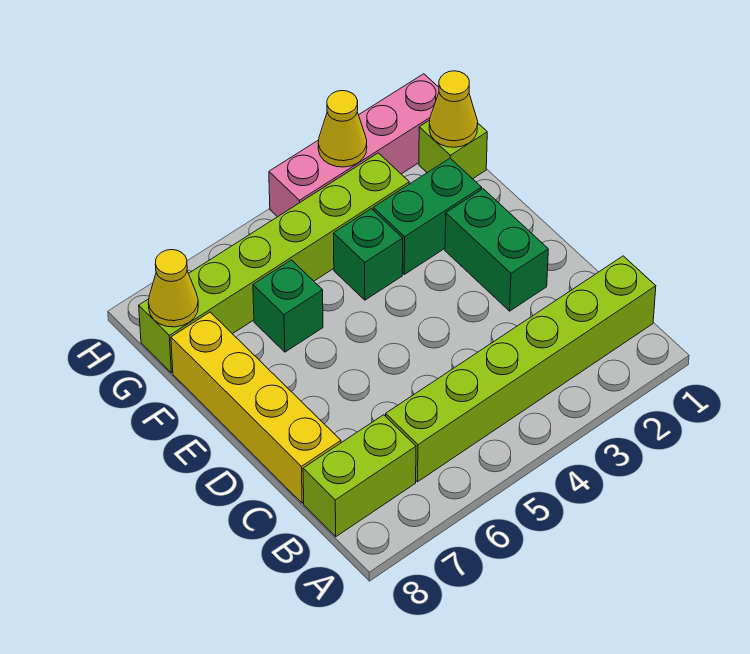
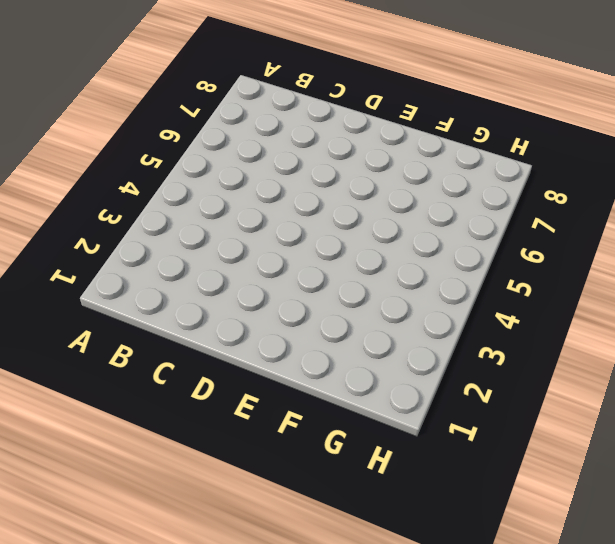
none -> lime brick B1:B6 level 1
none -> lime brick B7:B8 level 1
none -> yellow brick C8:F8 level 1

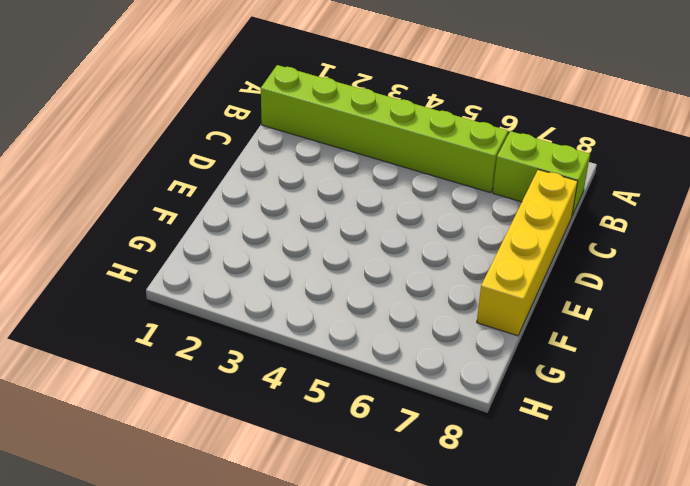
none -> green brick D2:E2 level 1
none -> green brick F2:F3 level 1
none -> green brick F4 level 1

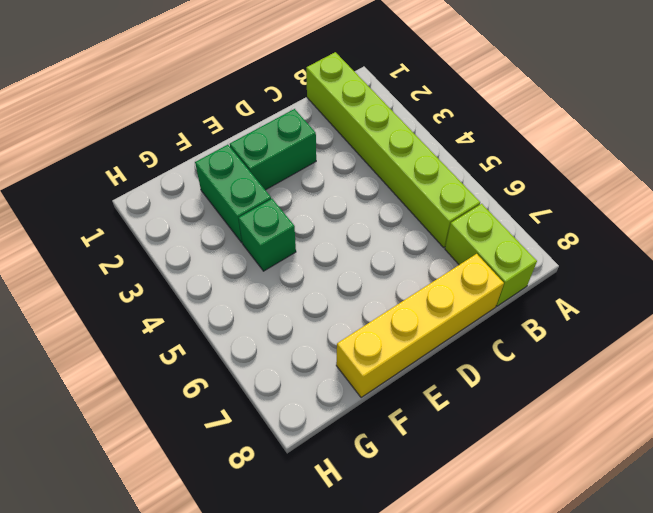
none -> green brick F6 level 1
none -> lime brick G1 level 1
none -> lime brick G3:G8 level 1

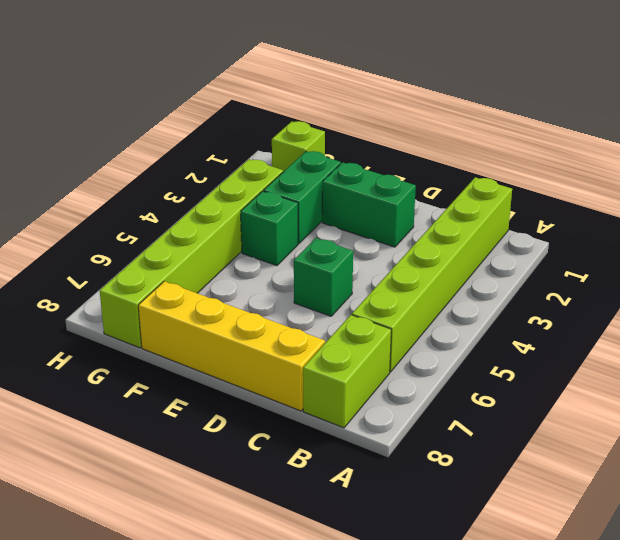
green brick D5 level 1 -> green brick F6 level 1
none -> pink brick H1:H4 level 1
none -> yellow cone G1 level 2
none -> yellow cone G8 level 2

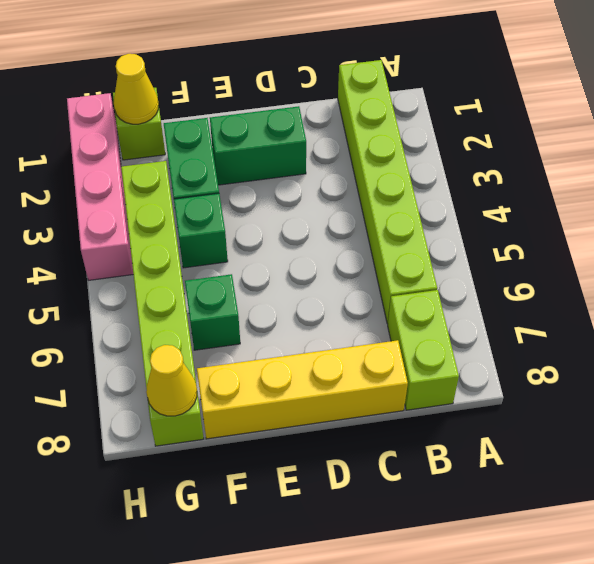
none -> yellow cone H3 level 2

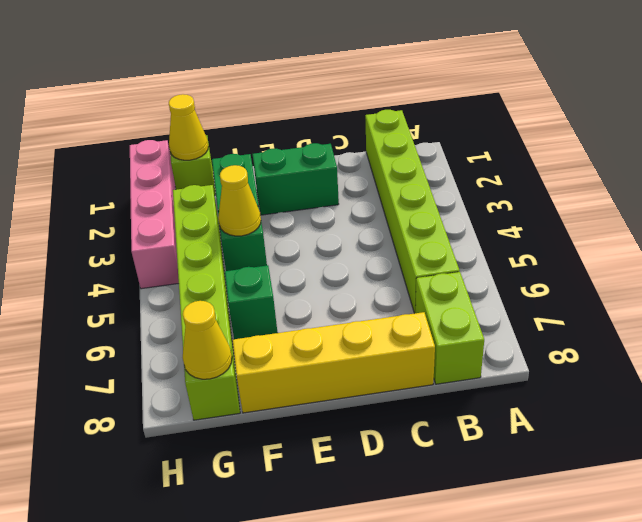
yellow cone F4 level 2 -> yellow cone H3 level 2

